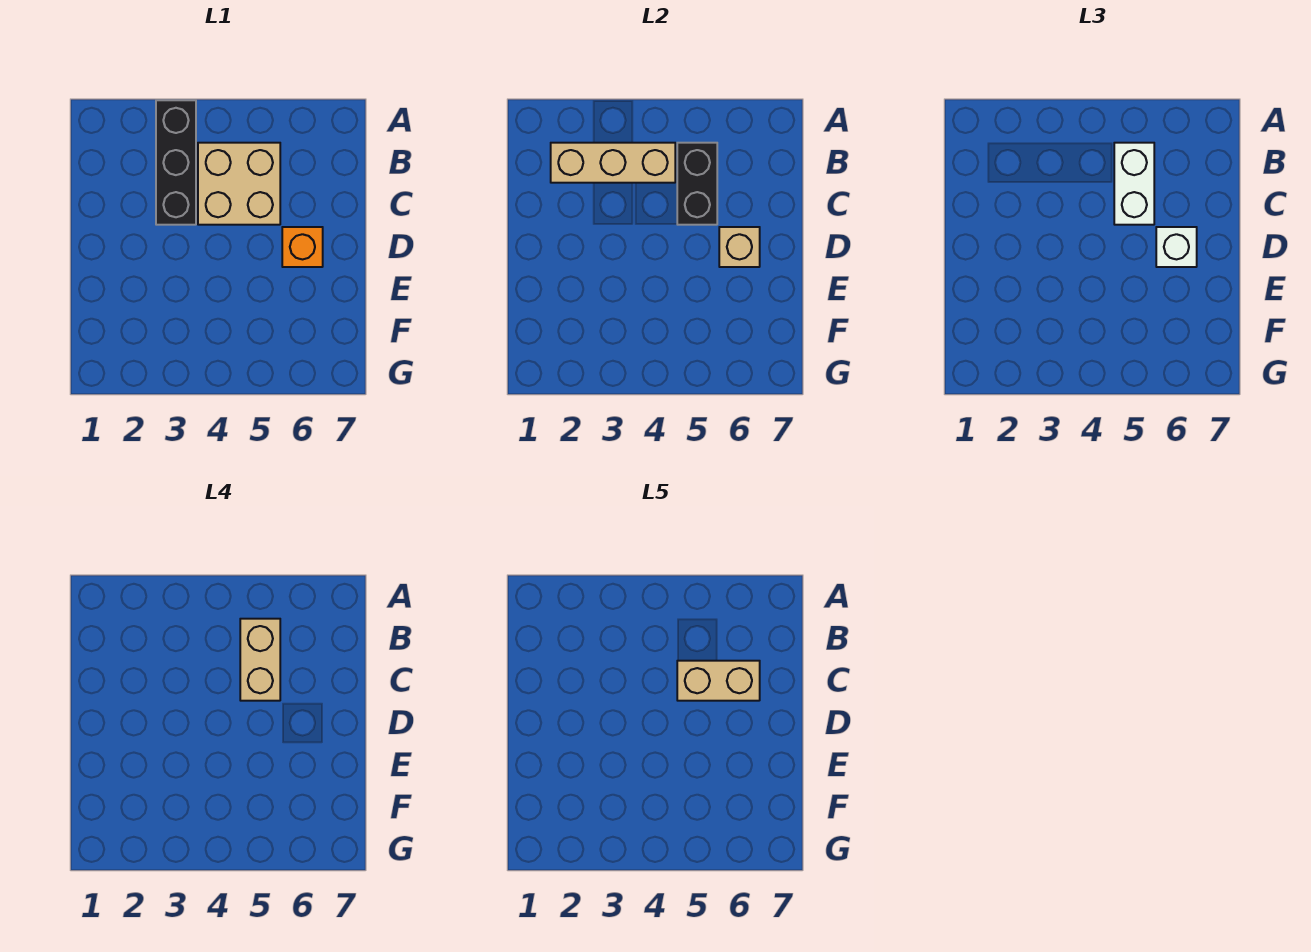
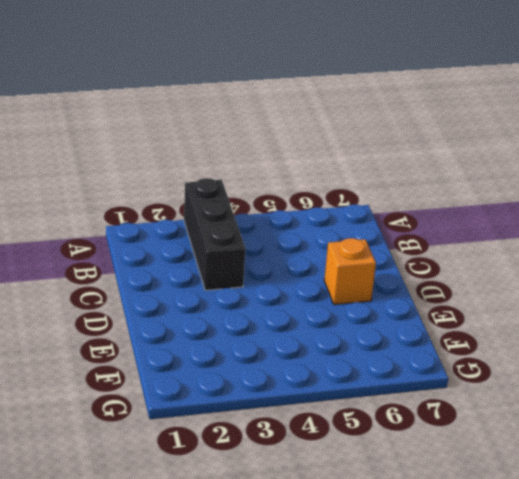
none -> tan brick B4:C5 level 1
none -> tan brick B2:B4 level 2

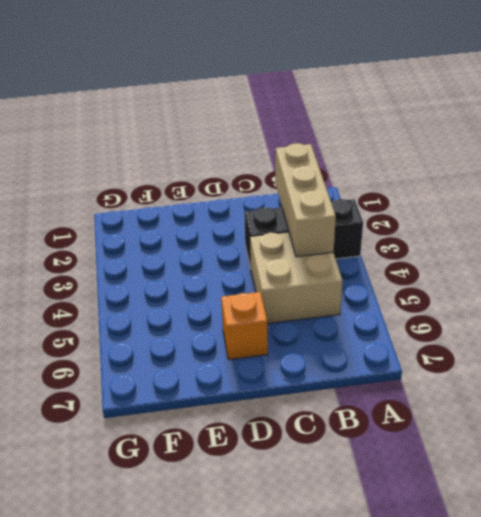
none -> black brick B5:C5 level 2
none -> tan brick D6 level 2

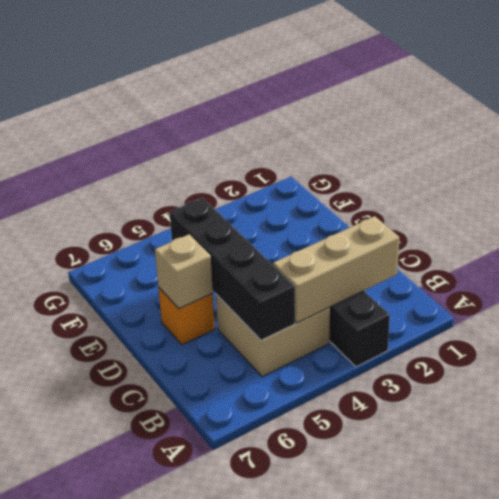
black brick B5:E5 level 2 -> black brick B5:C5 level 2
none -> white brick B5:C5 level 3
none -> white brick D6 level 3

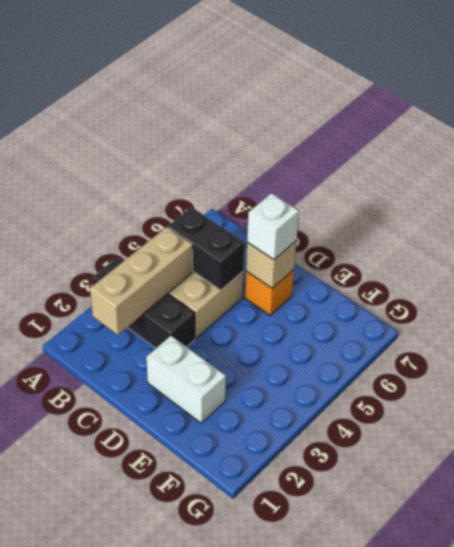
white brick D2:E2 level 1 -> white brick B5:C5 level 3
none -> tan brick B5:C5 level 4
none -> tan brick C5:C6 level 5

